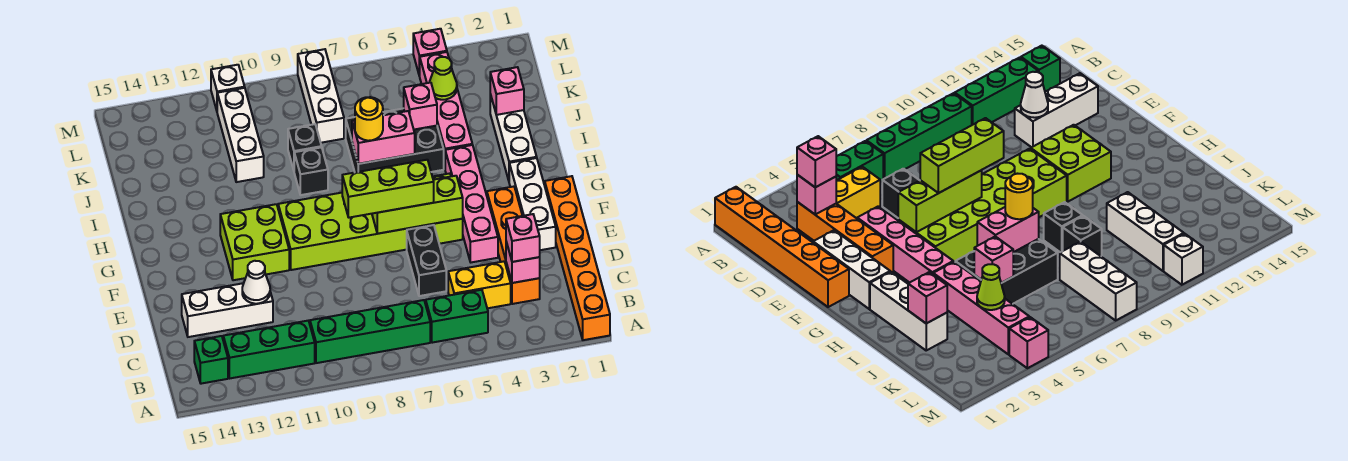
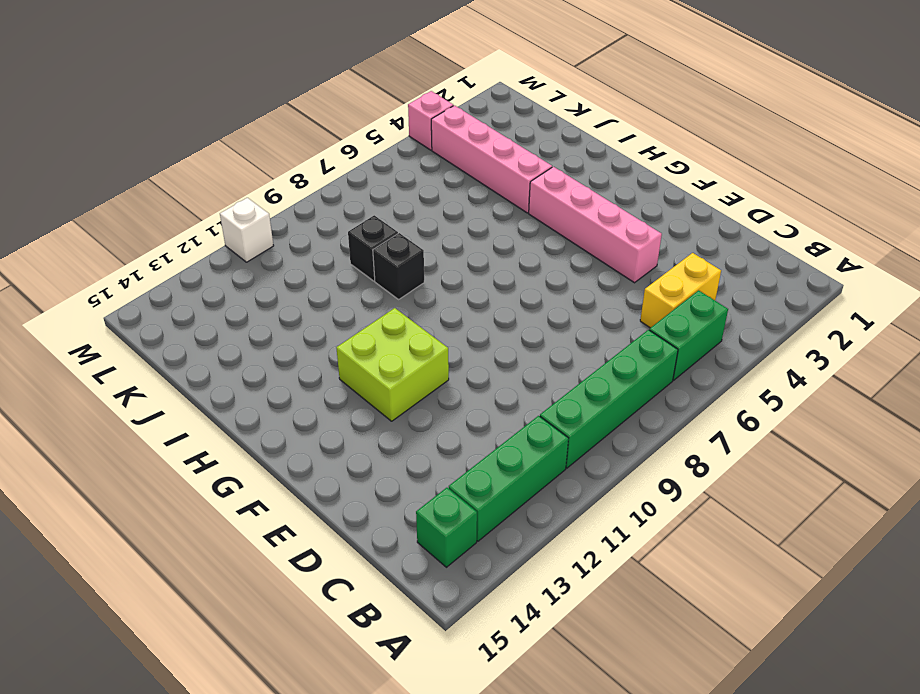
none -> orange brick A1:F1 level 1
none -> orange brick C3:F3 level 1
none -> black brick D6:E6 level 1
none -> white brick D12:D14 level 1

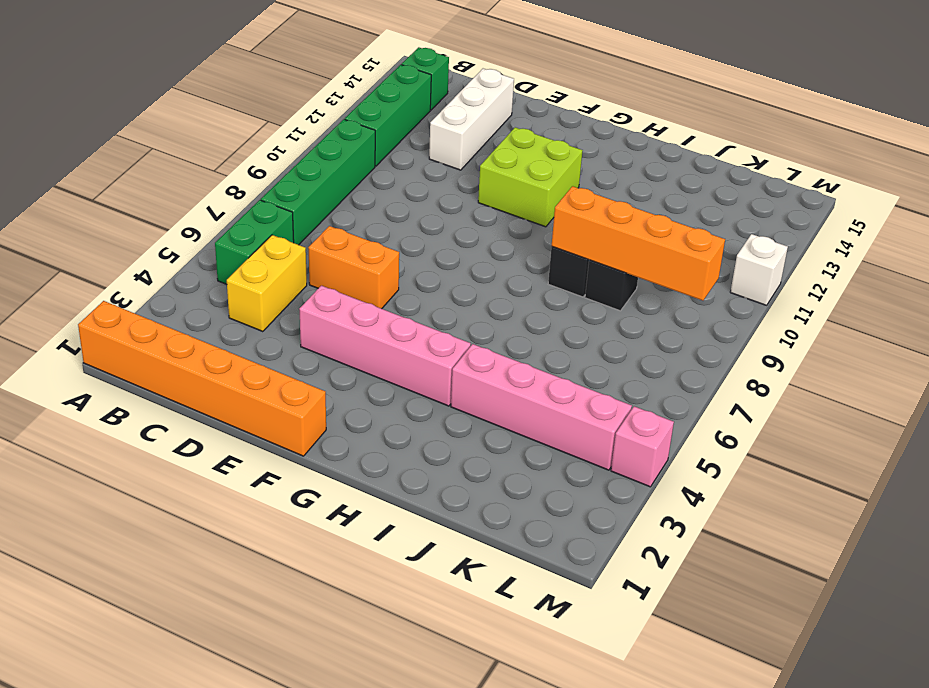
orange brick D6:E6 level 1 -> black brick D6:E6 level 1
orange brick I9:L9 level 2 -> orange brick C3:F3 level 1
none -> white brick E2:G2 level 1
none -> lime brick F5:G10 level 1
none -> white brick H2:J2 level 1
none -> black brick I5:J7 level 1

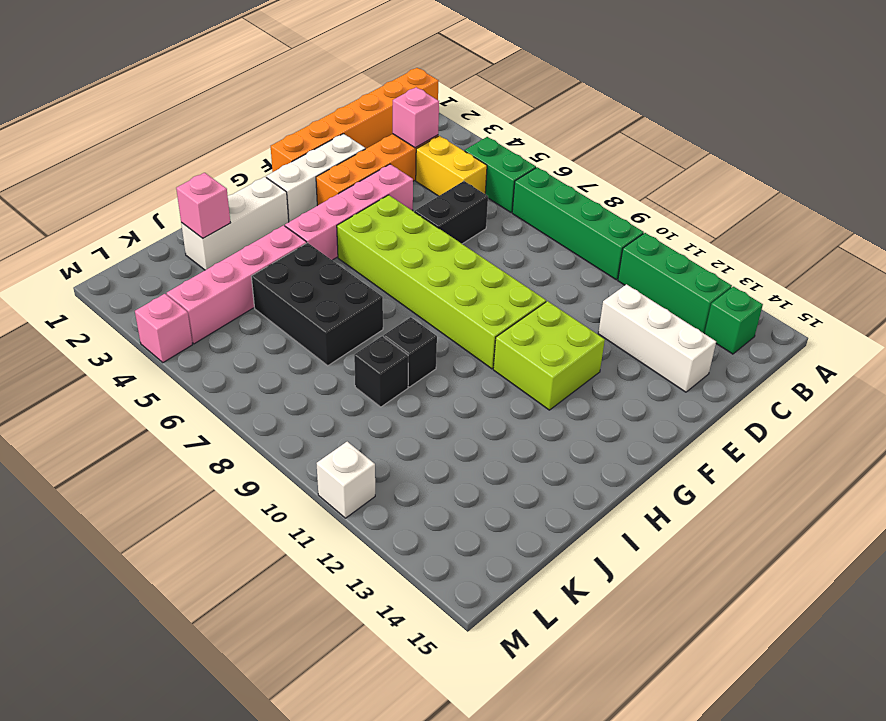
none -> white brick J11:L11 level 1
none -> white brick K8:M8 level 1
none -> white cone D12 level 2
none -> lime brick F5:F7 level 2

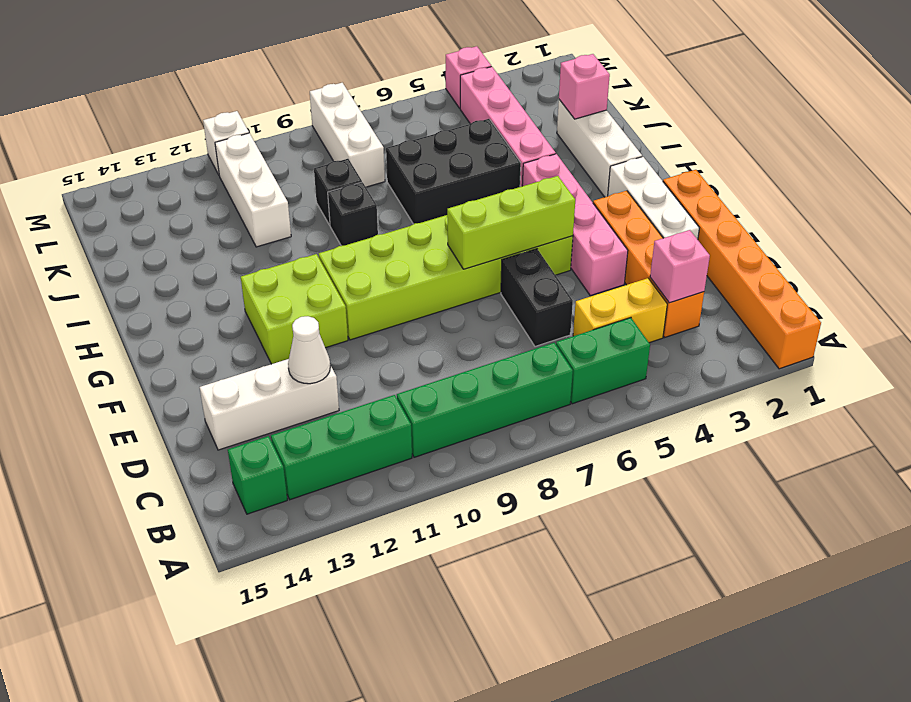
none -> pink brick I6:I7 level 2
none -> pink brick J5 level 2
none -> lime cone K4 level 2
none -> pink brick C3 level 3

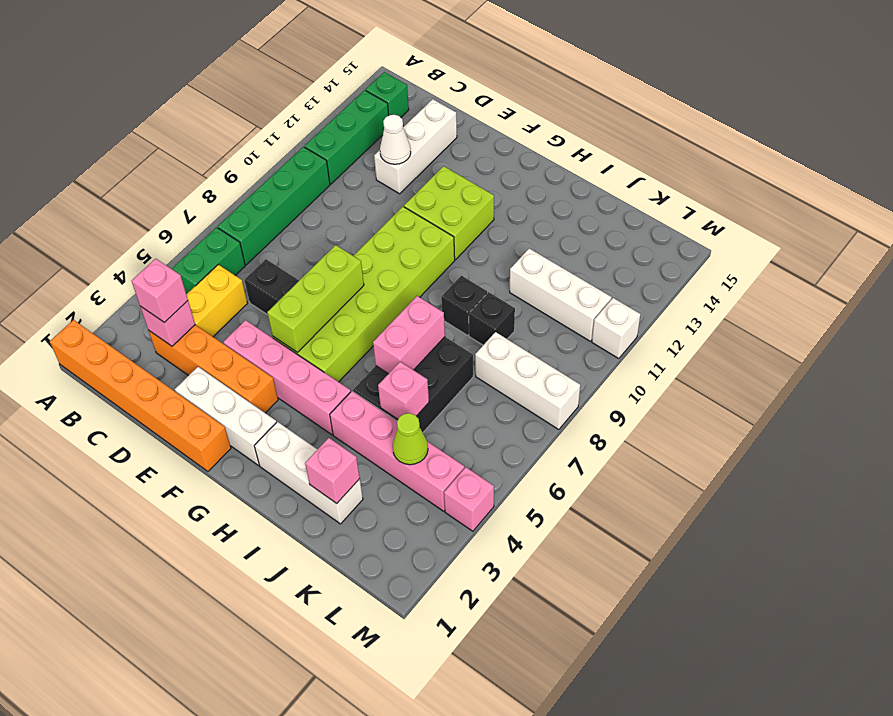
none -> lime brick F6:F8 level 3
none -> yellow round brick I7 level 3

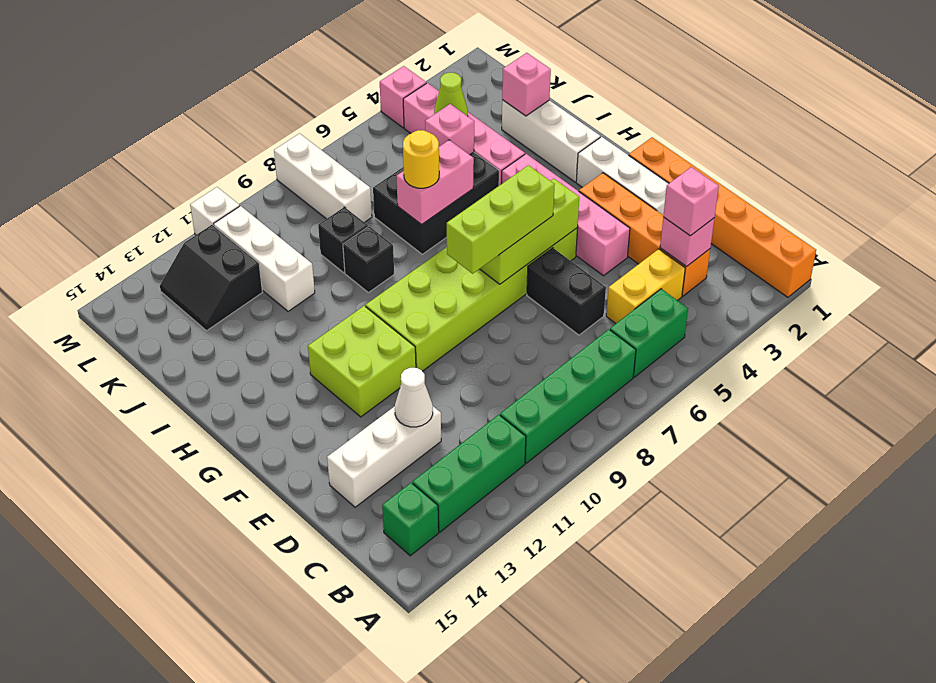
black slope K12:L13 level 1 top 12 -> none

